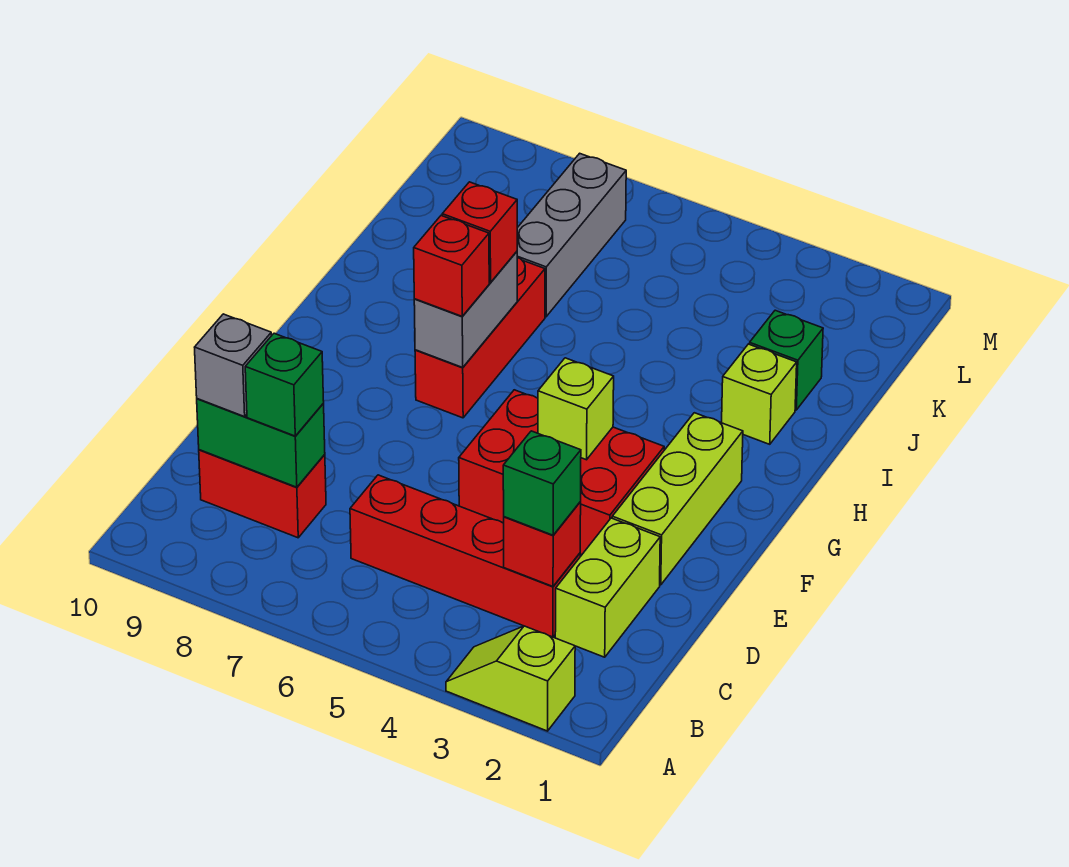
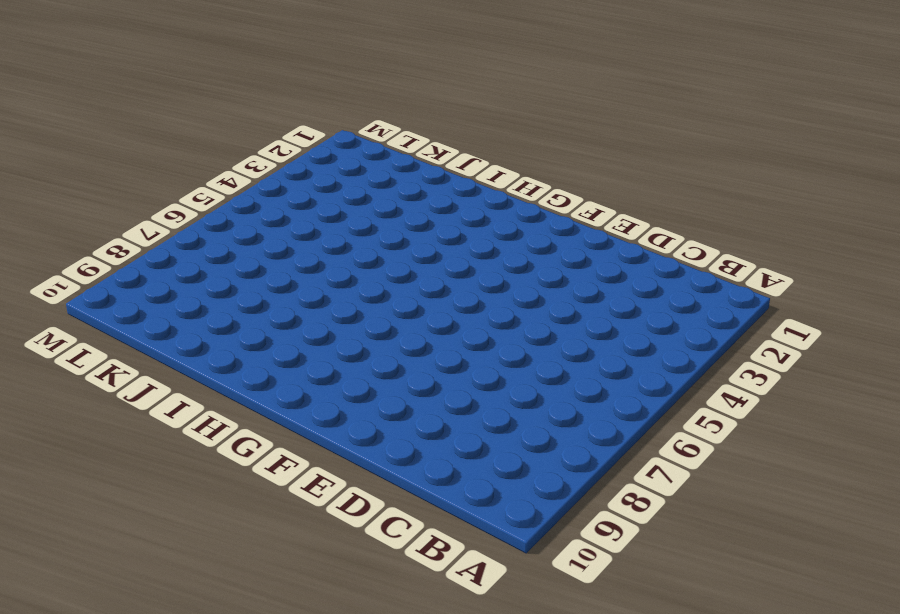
none -> lime slope A2:A3 level 1 top 2
none -> lime brick C2:D2 level 1
none -> red brick C3:C6 level 1

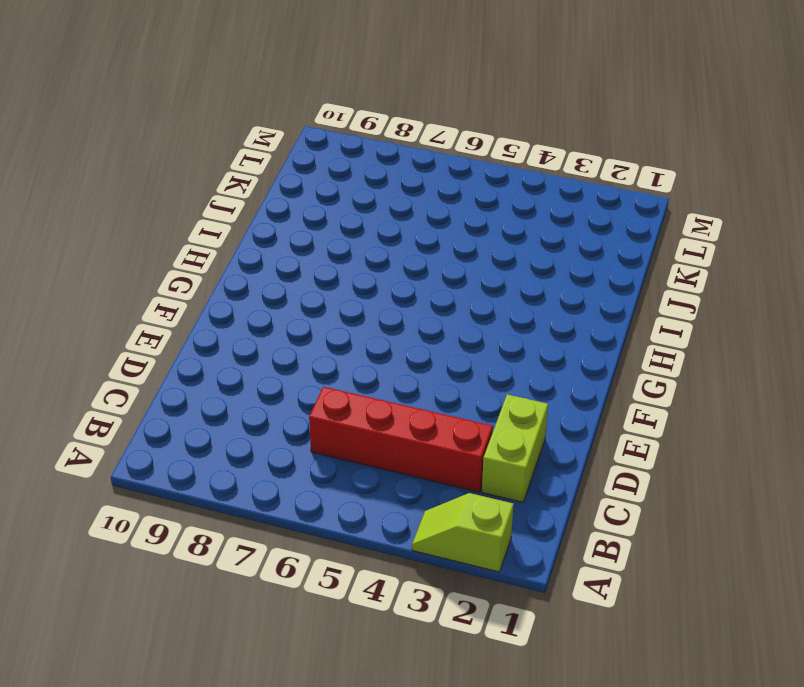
none -> red brick C8:C9 level 1
none -> lime brick E2:G2 level 1
none -> red brick E3:F5 level 1

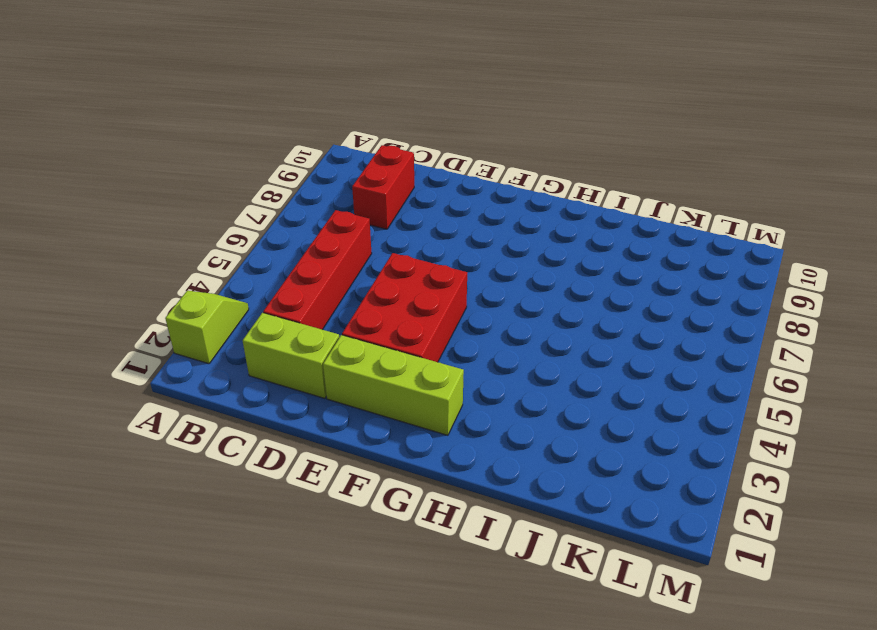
none -> red brick G7:I7 level 1
none -> lime brick I2 level 1
none -> green brick J2 level 1

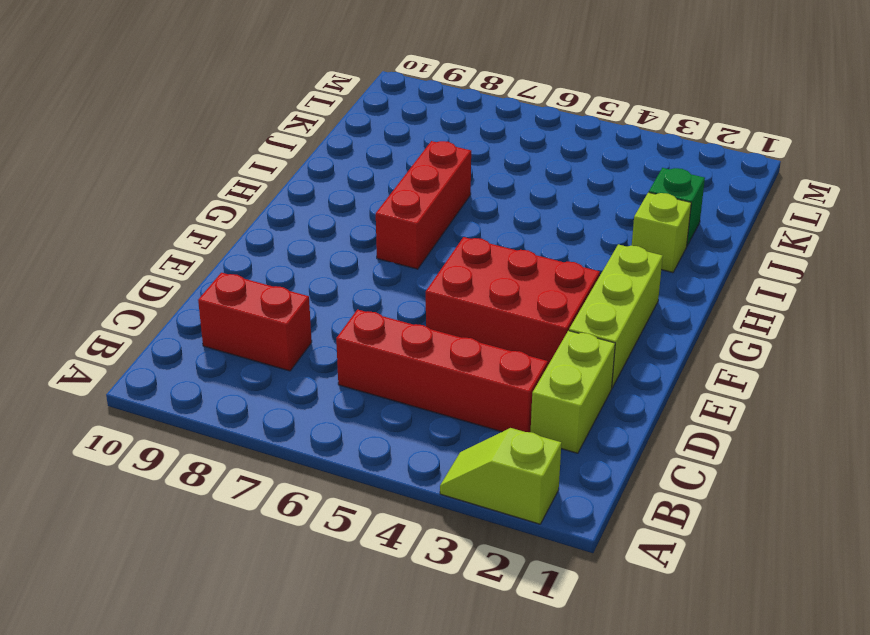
none -> grey brick J7:L7 level 1
none -> red brick C3 level 2
none -> green brick C8:C9 level 2

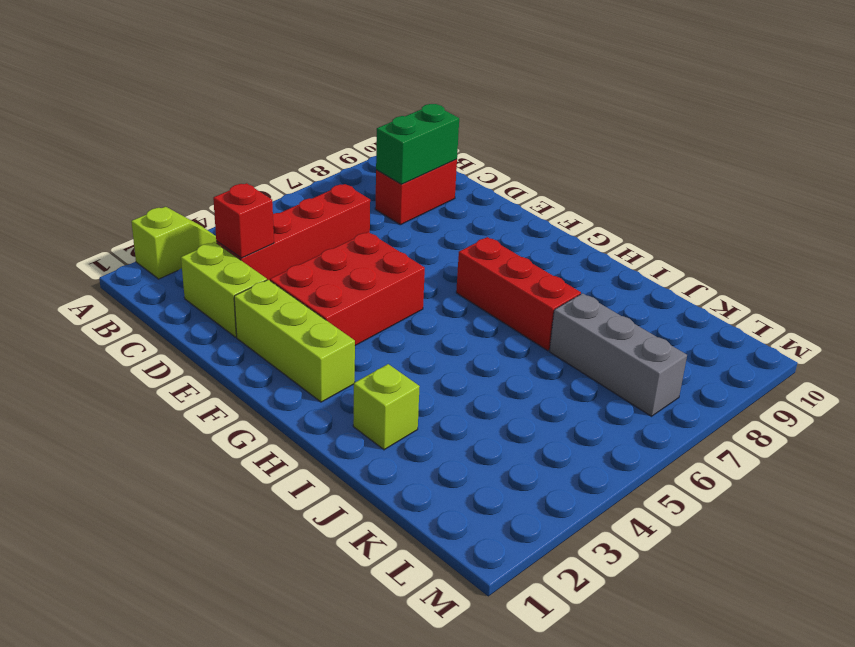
none -> green brick J2 level 1
none -> lime brick F4 level 2
none -> grey brick G7:H7 level 2

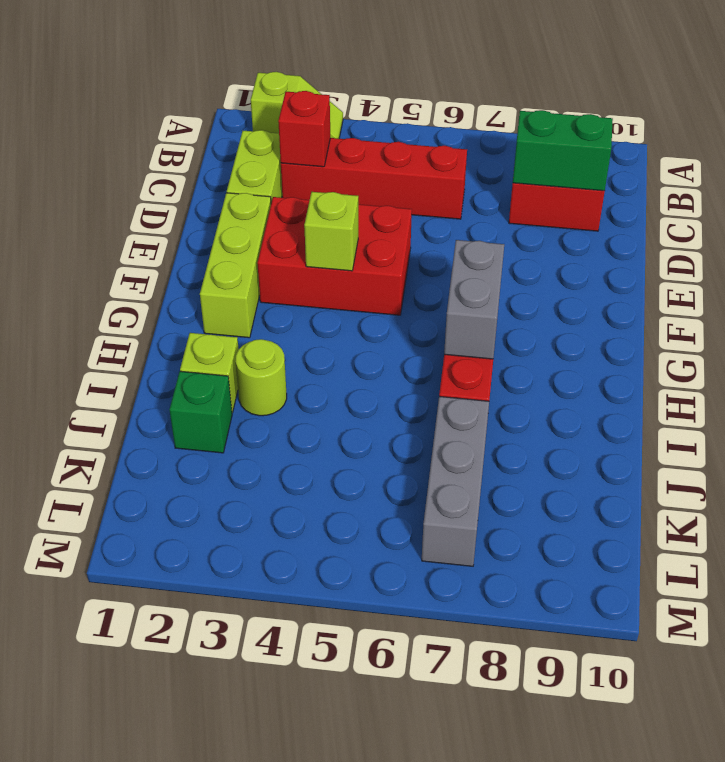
lime round brick I3 level 1 -> none
none -> green brick C3 level 3
none -> green brick C8 level 3
none -> grey brick C9 level 3

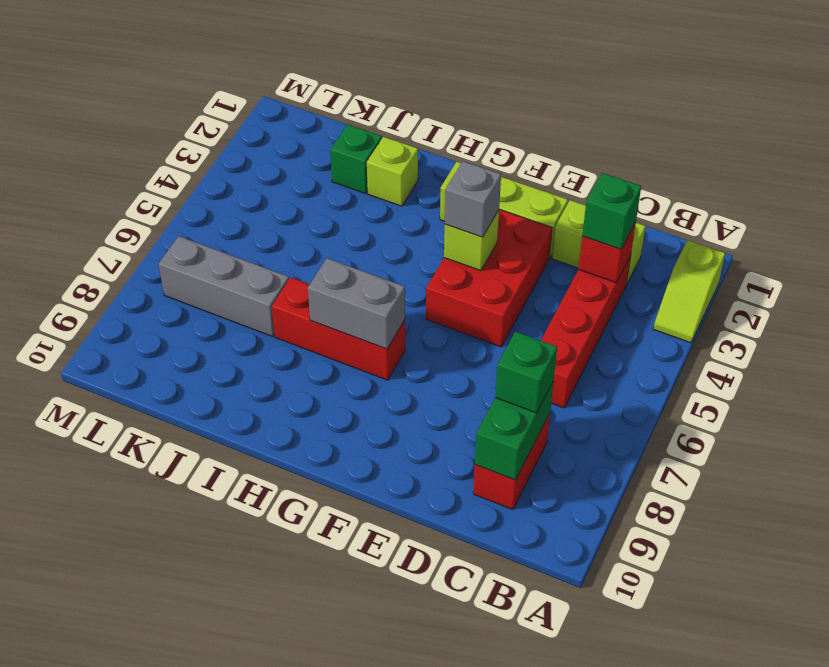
grey brick F4 level 3 -> grey brick C9 level 3
none -> red brick G7 level 3
none -> red brick H7 level 3

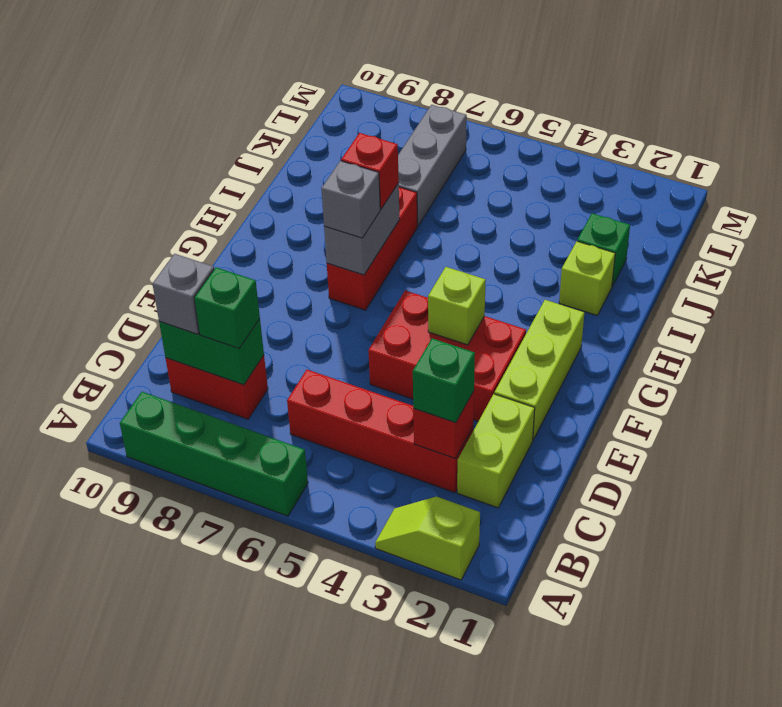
green brick A6:A9 level 1 -> none
grey brick G7 level 3 -> red brick G7 level 3

